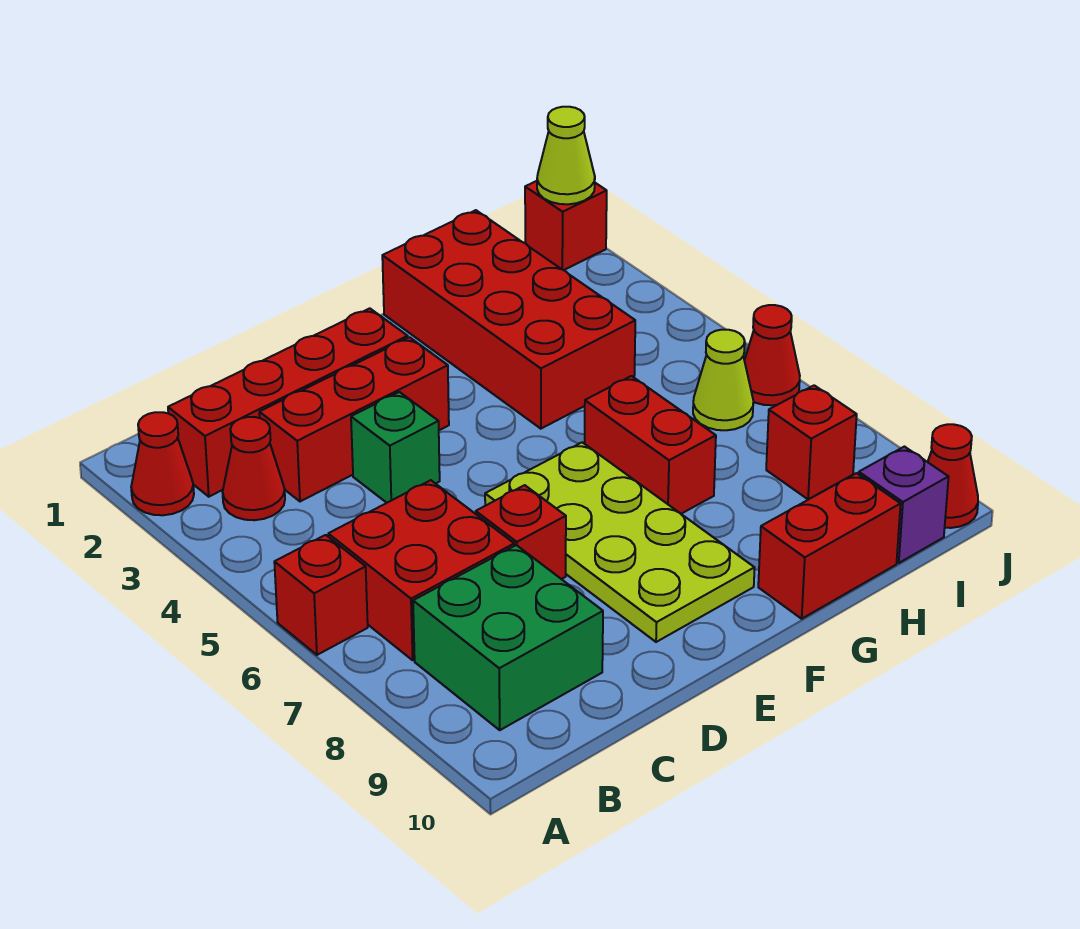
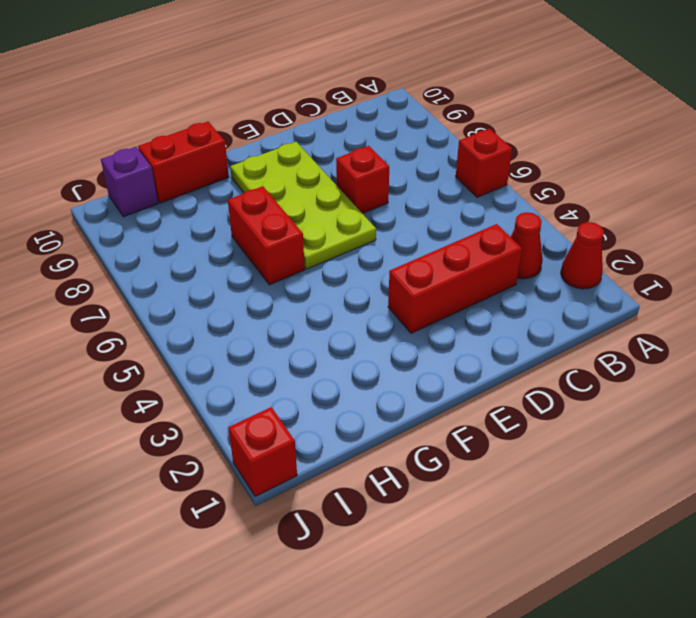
none -> red brick B2:E2 level 1
none -> red brick B6:C7 level 1
none -> green brick B8:C9 level 1

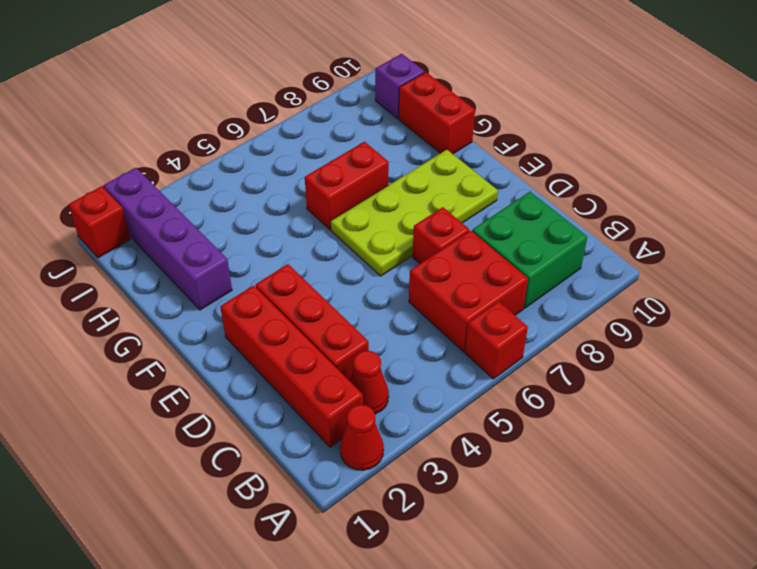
purple brick G2:J2 level 1 -> red brick G1:H4 level 1
none -> green brick D4 level 1
none -> lime cone I6 level 1
none -> red brick I8 level 1

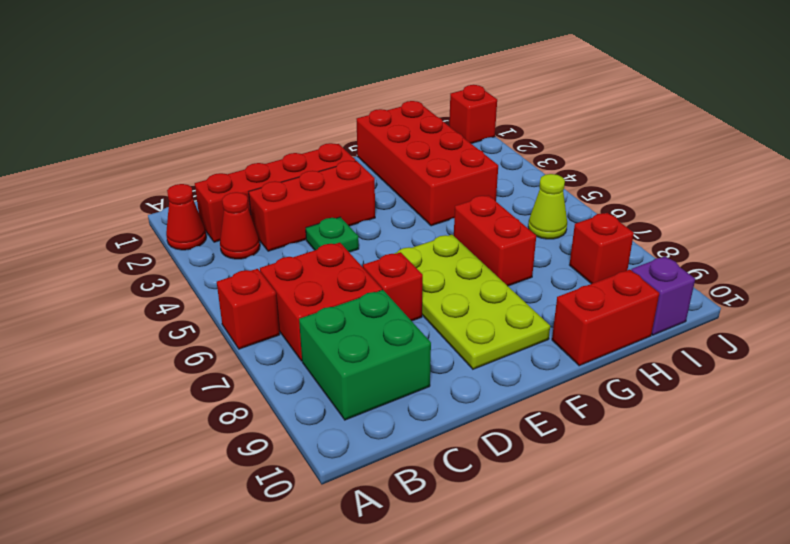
green plate D4 level 1 -> green brick D4 level 1
none -> red cone J6 level 1
none -> red cone J10 level 1
none -> lime cone J1 level 2

